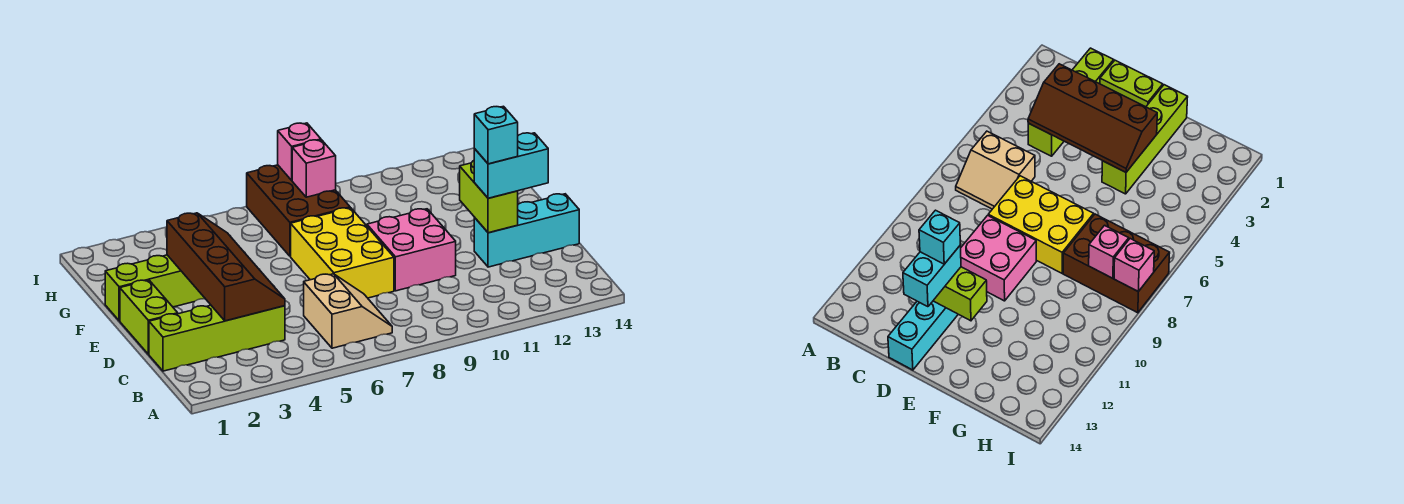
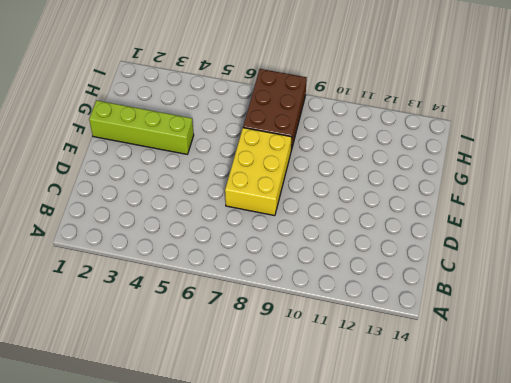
none -> tan slope B6:C7 level 1 top 6
none -> lime brick C1:C4 level 1
none -> lime brick D1:E1 level 1

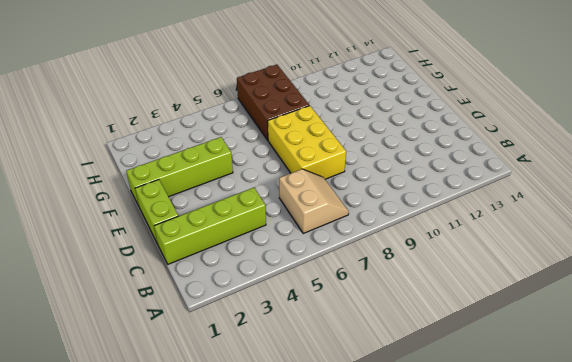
none -> pink brick D9:E10 level 1
none -> cyan brick D12:D14 level 1
none -> brown slope C3:F4 level 2 top 3

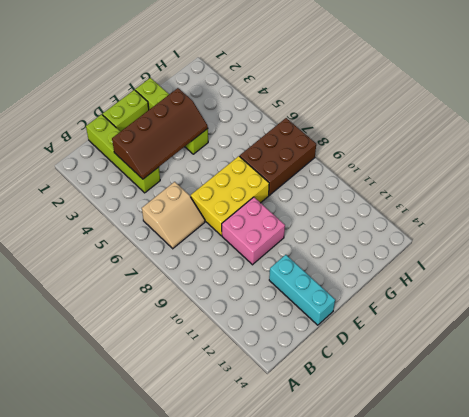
none -> lime brick D12:E12 level 2
none -> pink brick H8 level 2
none -> pink brick I8 level 2

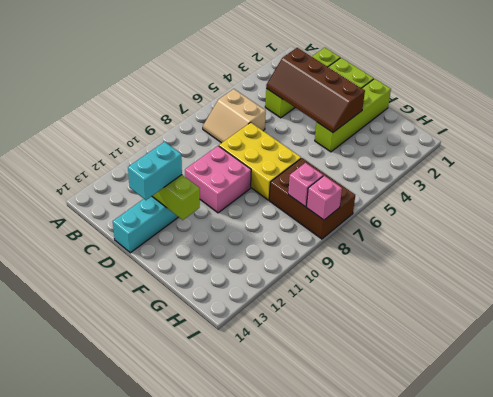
none -> cyan brick D12 level 4

